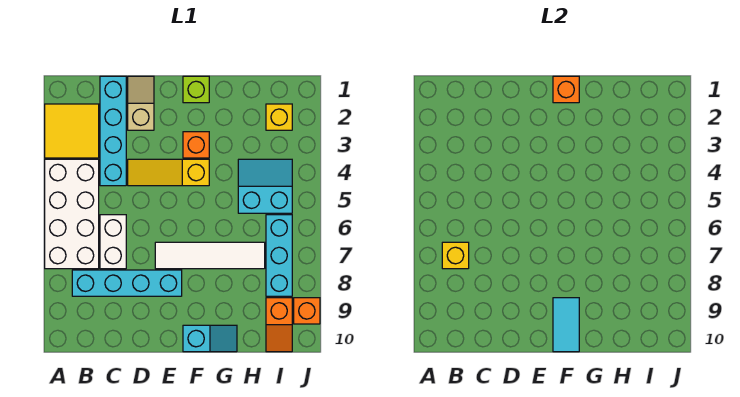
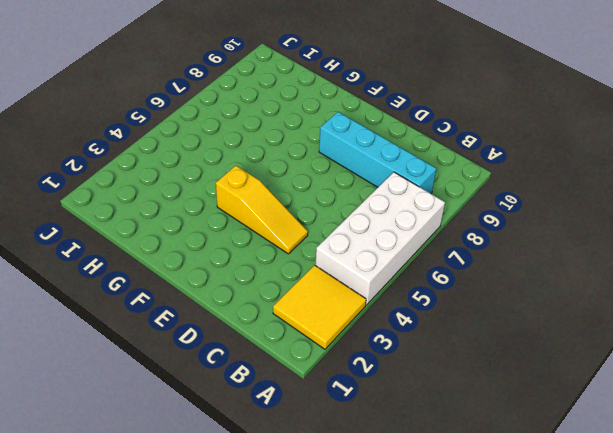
none -> cyan brick C1:C4 level 1
none -> white brick C6:C7 level 1
none -> tan slope D1:D2 level 1 top 2

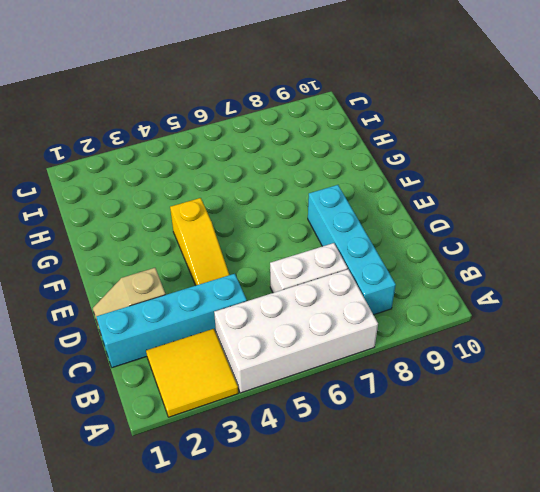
none -> white tile E7:H7 level 1
none -> lime brick F1 level 1
none -> orange brick F3 level 1

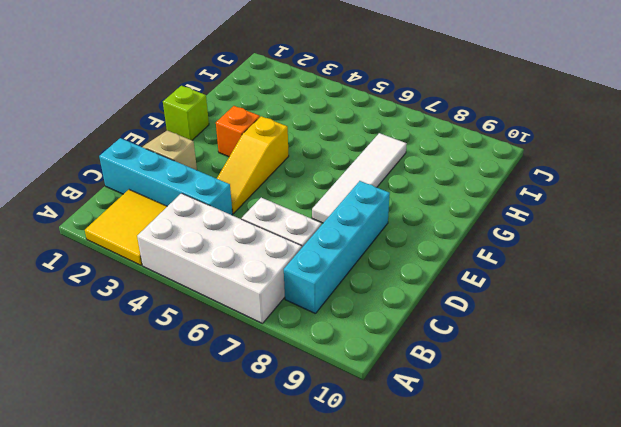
none -> cyan slope F10:G10 level 1 top F
none -> cyan slope H4:I5 level 1 top 5
none -> yellow brick I2 level 1

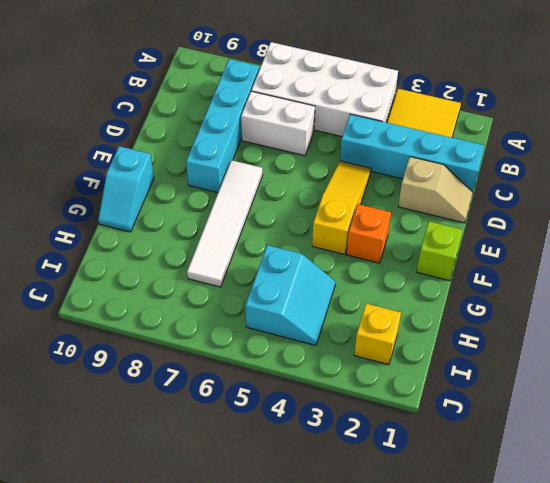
none -> cyan brick I6:I8 level 1
none -> orange slope I9:I10 level 1 top 9
none -> orange brick J9 level 1

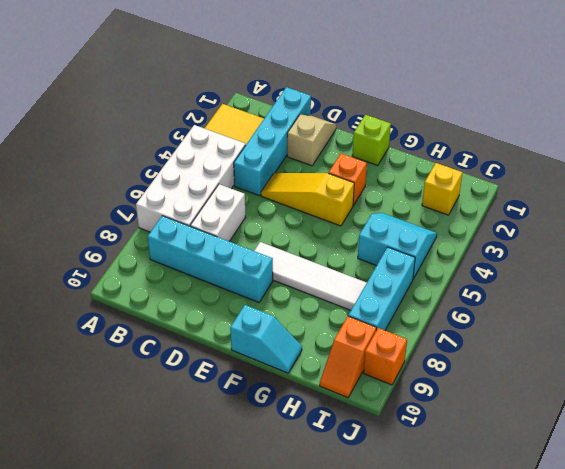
none -> yellow brick B7 level 2
none -> orange brick F1 level 2
none -> cyan tile F9:F10 level 2

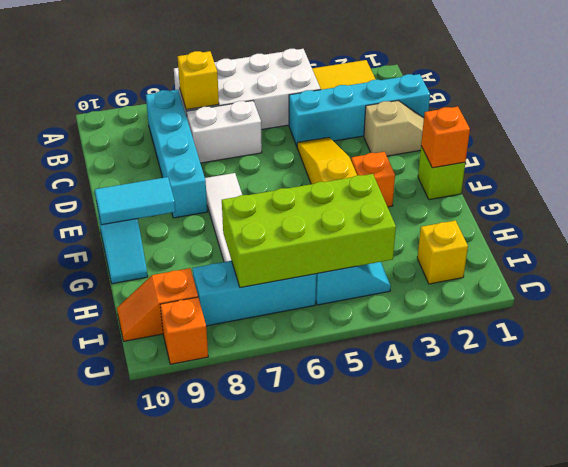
lime brick H4:I7 level 2 -> none

